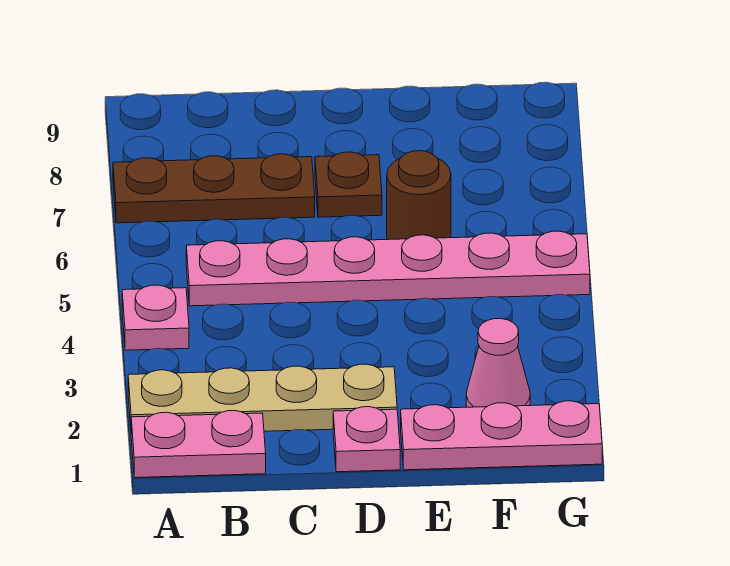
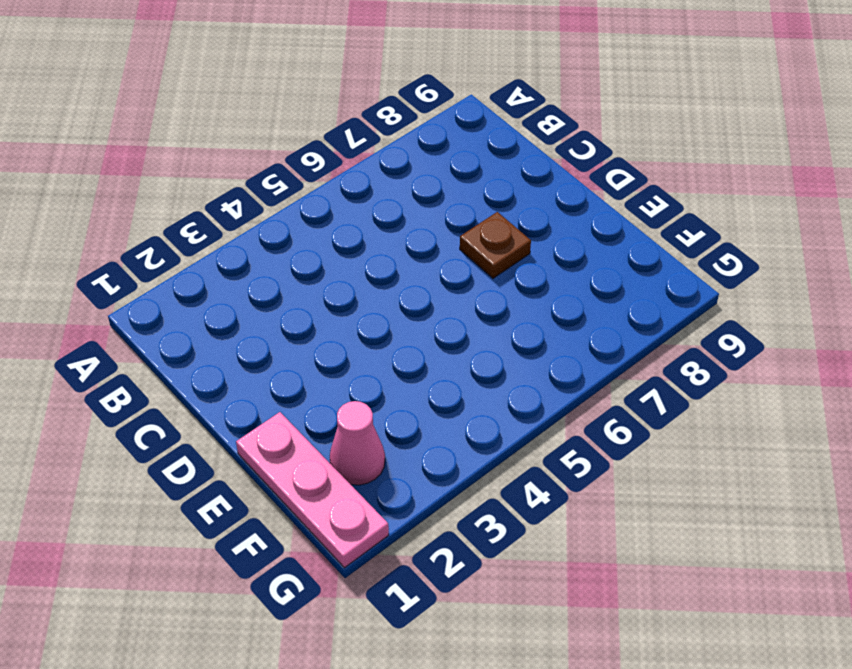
none -> pink plate A1:B1 level 1
none -> tan plate A2:D2 level 1

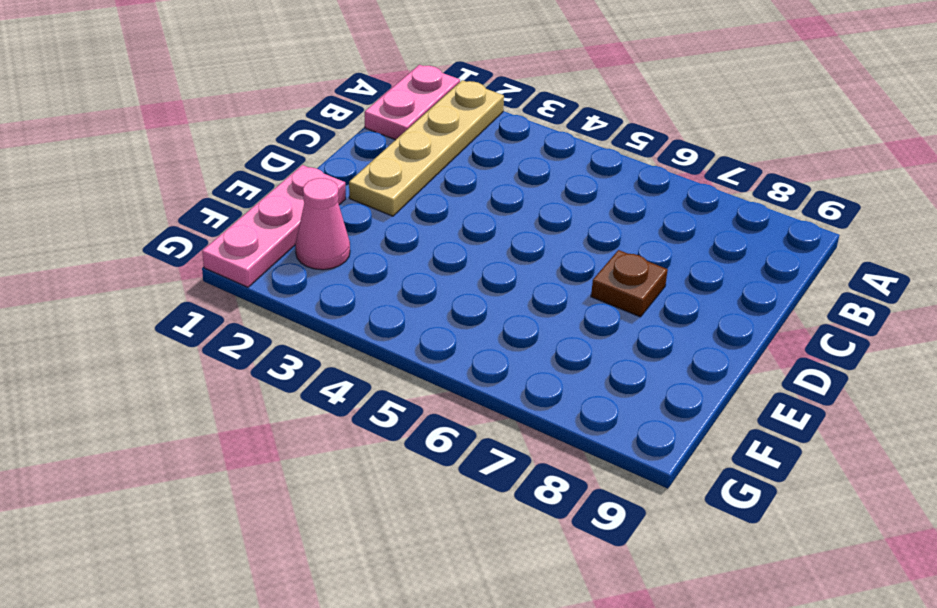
none -> pink plate A4 level 1
none -> brown plate A7:C7 level 1

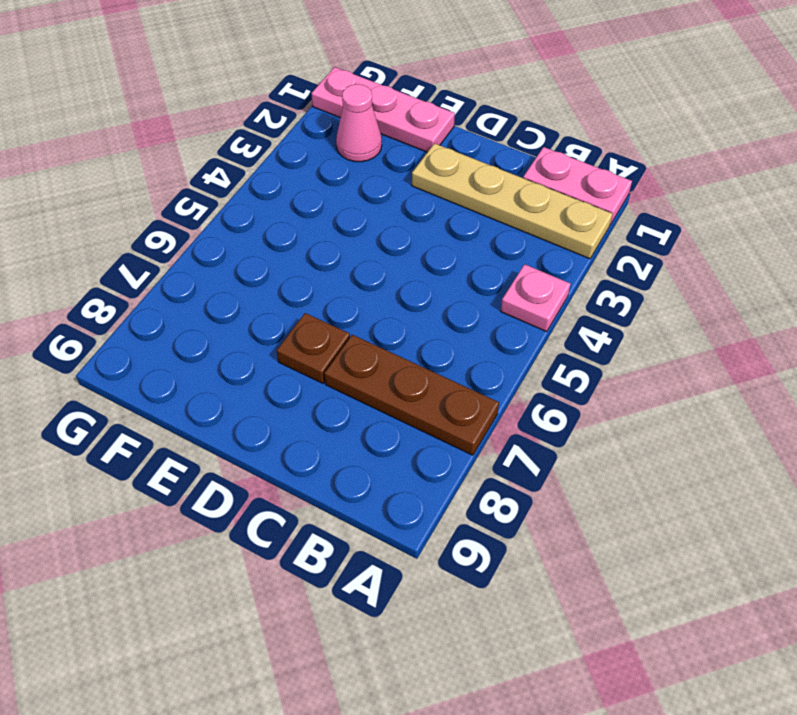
none -> pink plate B5:G5 level 1
none -> pink plate D1 level 1

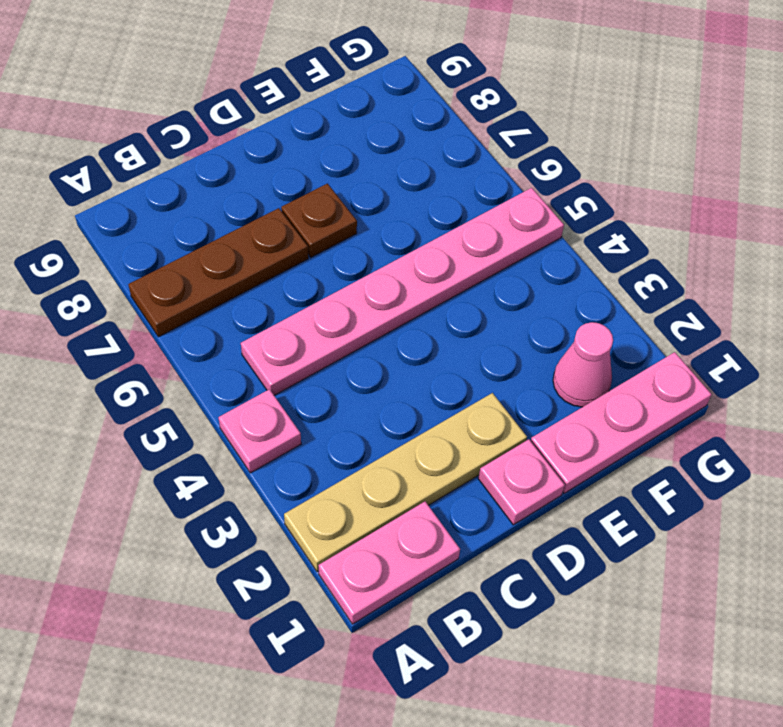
none -> brown round brick E6 level 1

